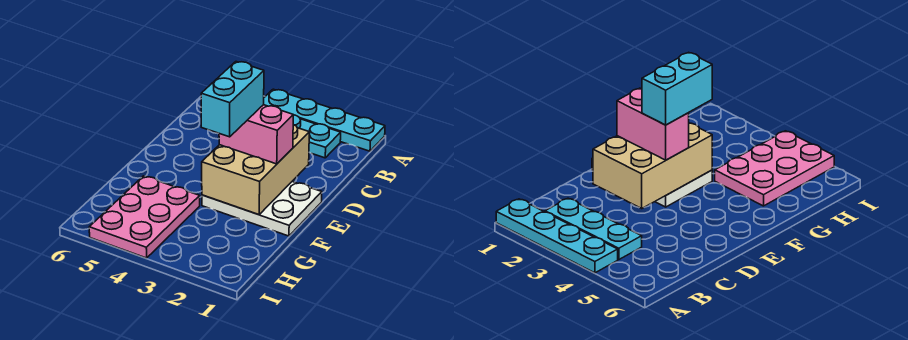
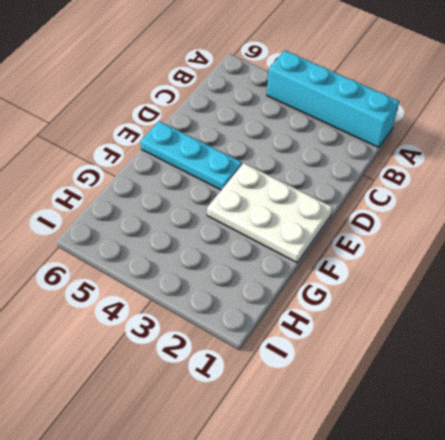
cyan brick A1:A4 level 1 -> cyan plate A1:A4 level 1
cyan plate E4:E6 level 1 -> cyan plate B2:B4 level 1
none -> pink plate G4:I5 level 1
none -> tan brick D2:F3 level 2

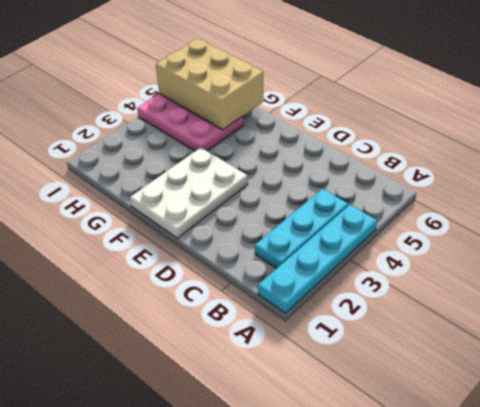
tan brick G5:I6 level 2 -> tan brick D2:F3 level 2
none -> pink brick E2:E3 level 3
none -> cyan brick E3:F3 level 4

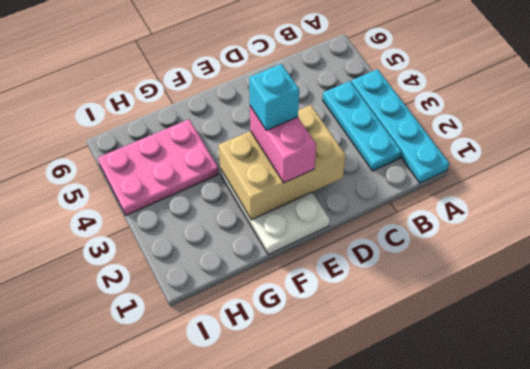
cyan brick E3 level 4 -> cyan brick E3:F3 level 4

